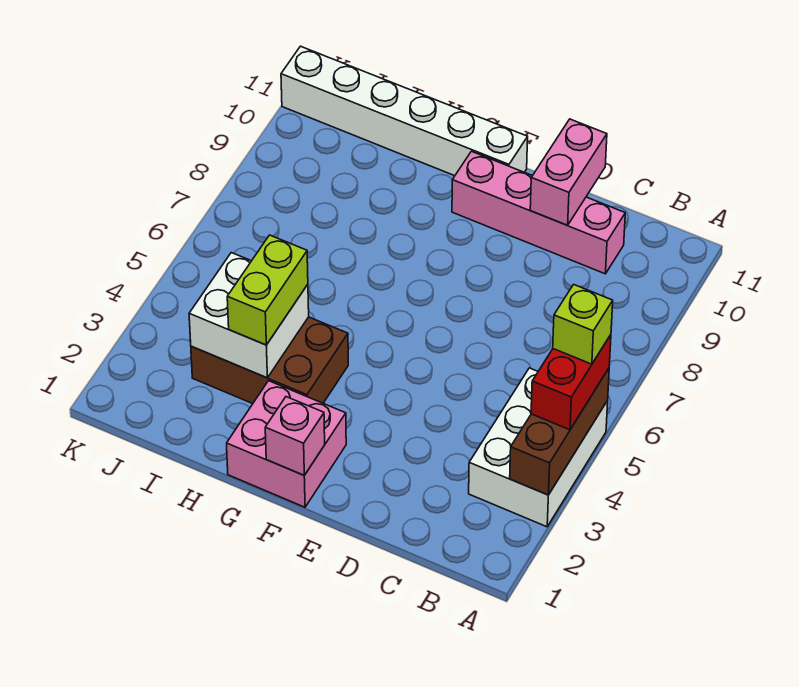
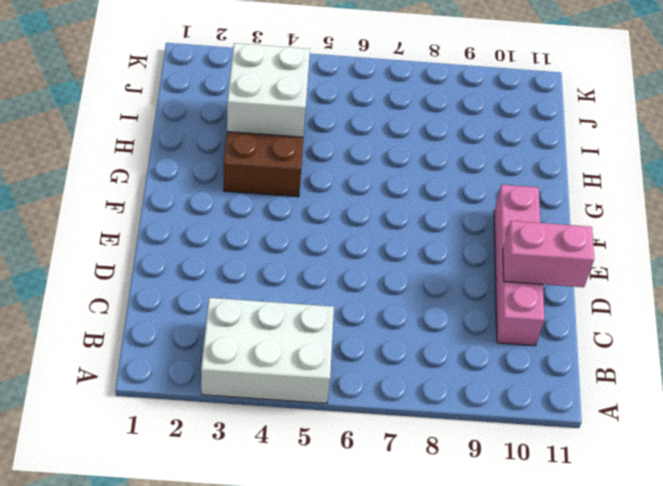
none -> pink brick F1:G2 level 1
none -> white brick F11:K11 level 1
none -> brown brick A3:A5 level 2

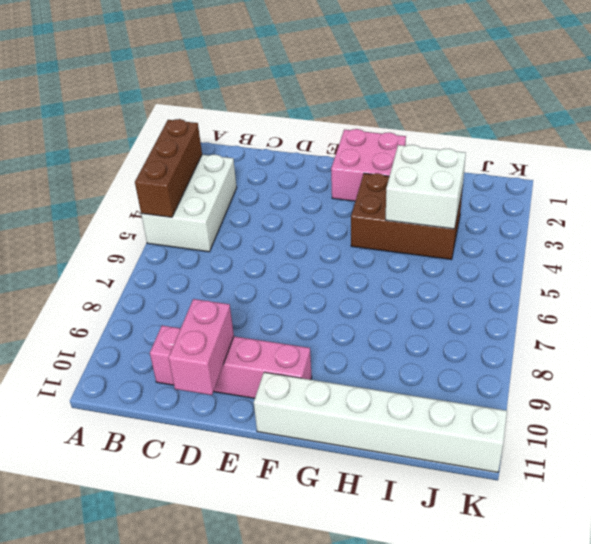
none -> pink brick F1 level 2
none -> red brick A4:A5 level 3
none -> lime brick H3:H4 level 3

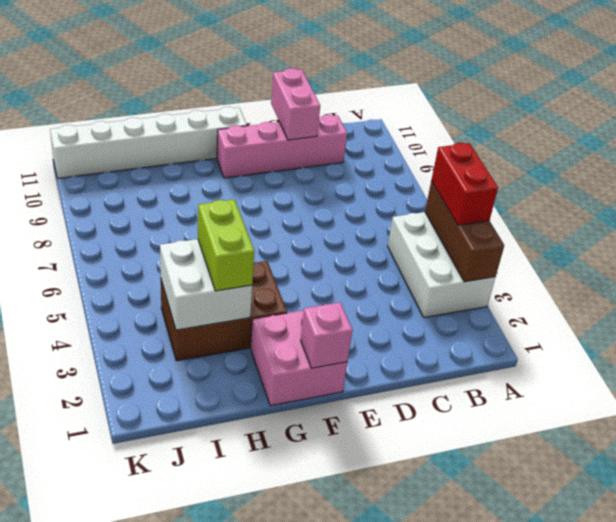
none -> lime brick A5 level 4

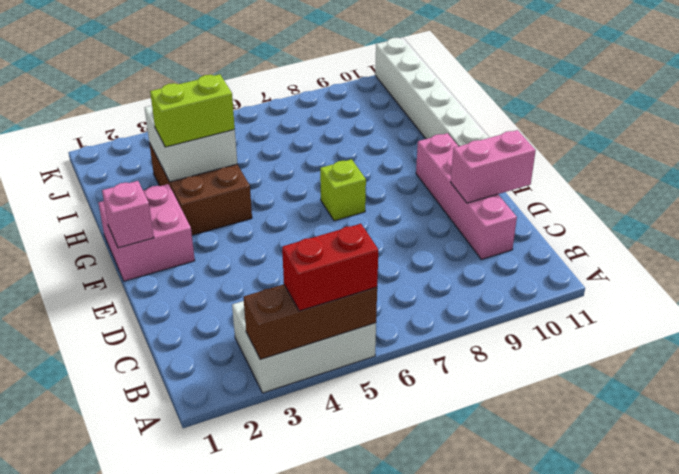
lime brick F7 level 1 -> lime brick A5 level 4

